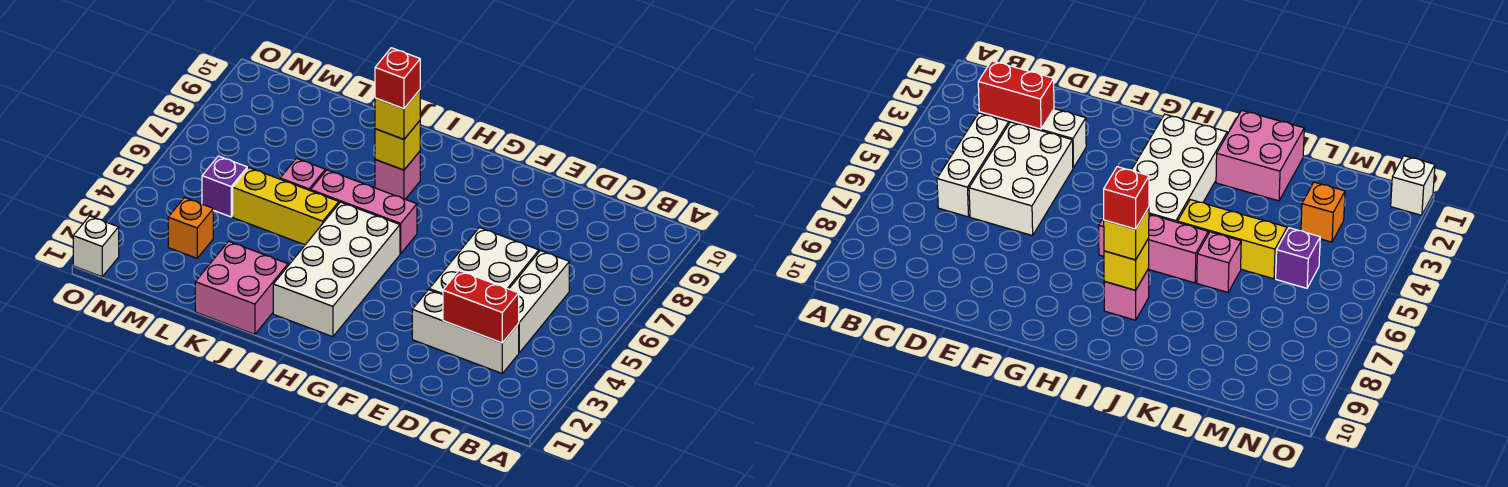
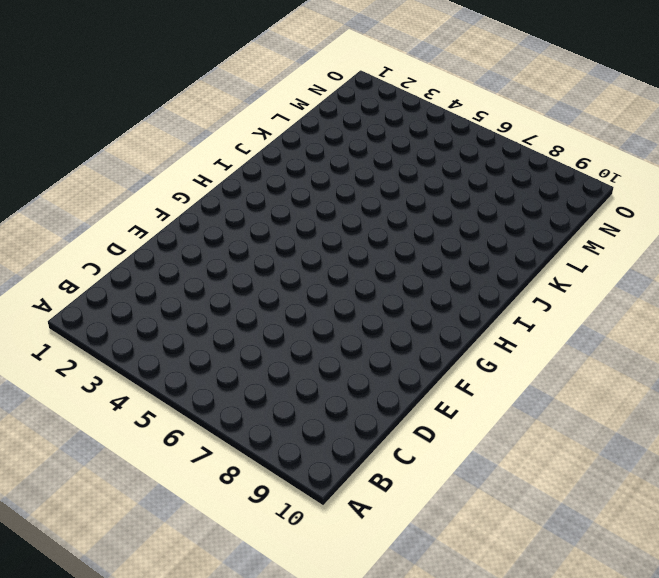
none -> white brick C3:E3 level 1
none -> white brick C4:C6 level 1
none -> white brick D4:E6 level 1

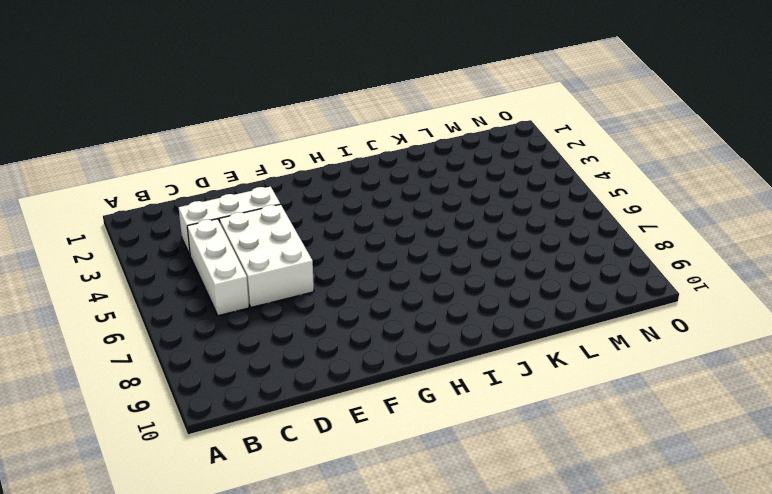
none -> white brick H2:I5 level 1
none -> pink brick H6:J6 level 1
none -> pink brick I8 level 1

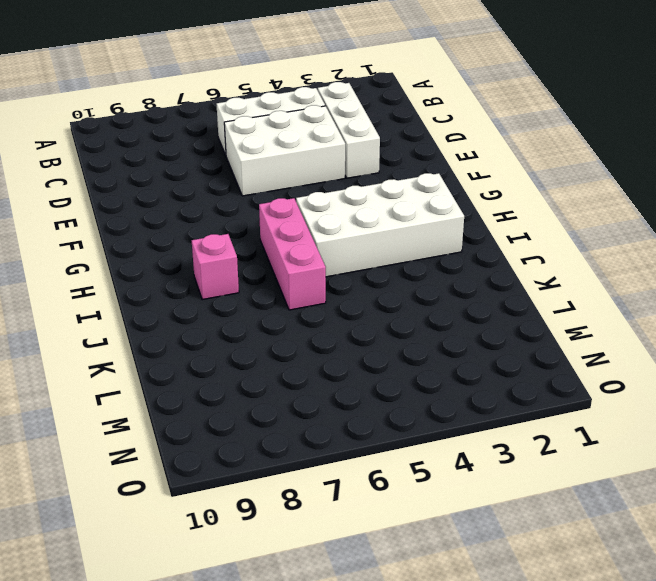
none -> pink brick J1:K2 level 1
none -> yellow brick J5:L5 level 1
none -> pink brick K6 level 1

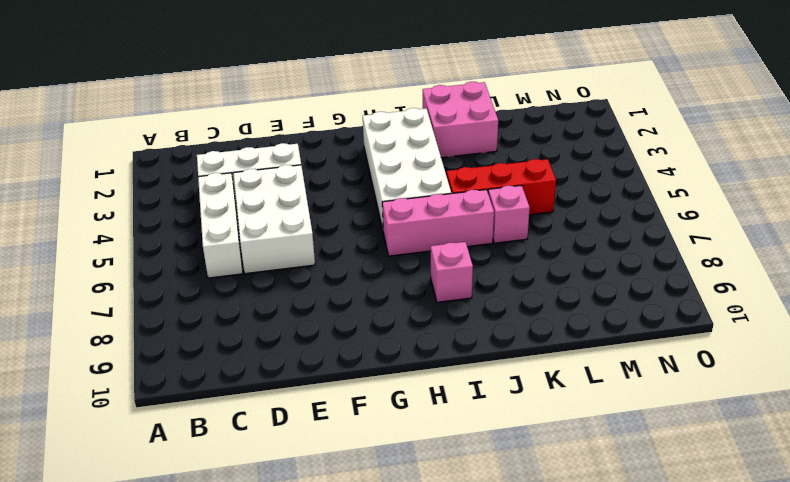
red brick J5:L5 level 1 -> yellow brick J5:L5 level 1
none -> orange brick M3 level 1
none -> purple brick M5 level 1
none -> white brick O1 level 1

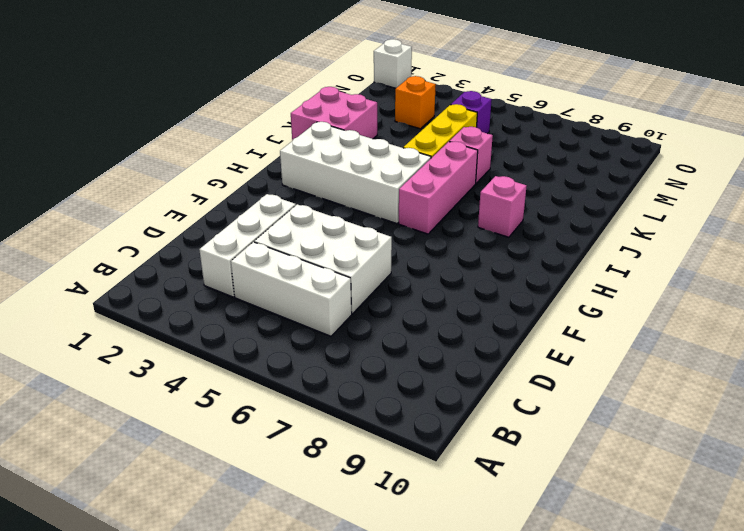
none -> red brick C3:D3 level 2
none -> yellow brick I8 level 2
none -> yellow brick I8 level 3

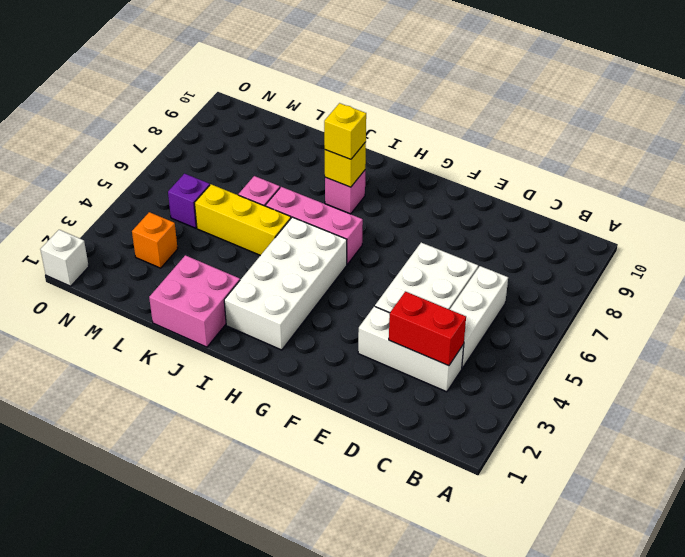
none -> red brick I8 level 4

